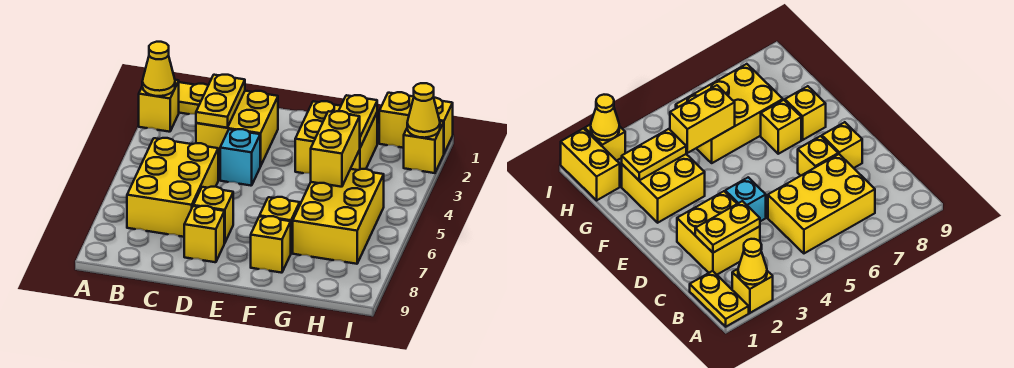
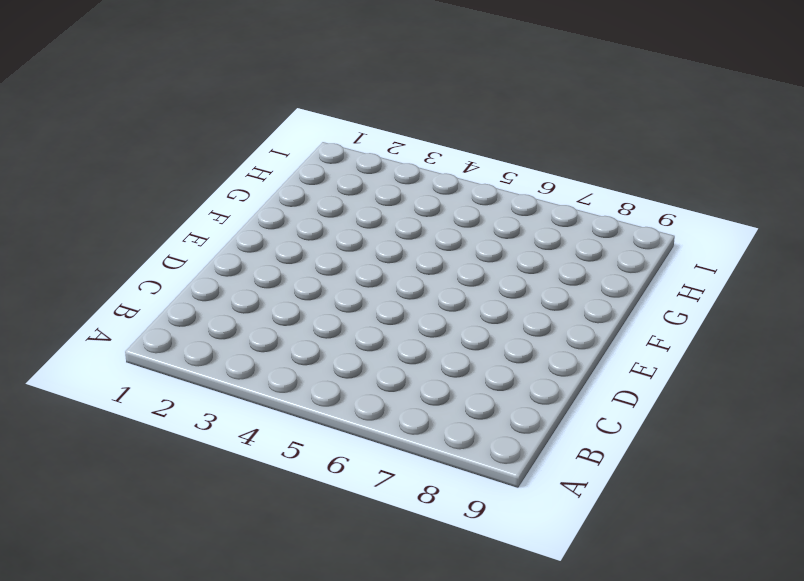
none -> yellow plate A1:B1 level 1
none -> yellow brick A2 level 1
none -> yellow brick B5:C7 level 1

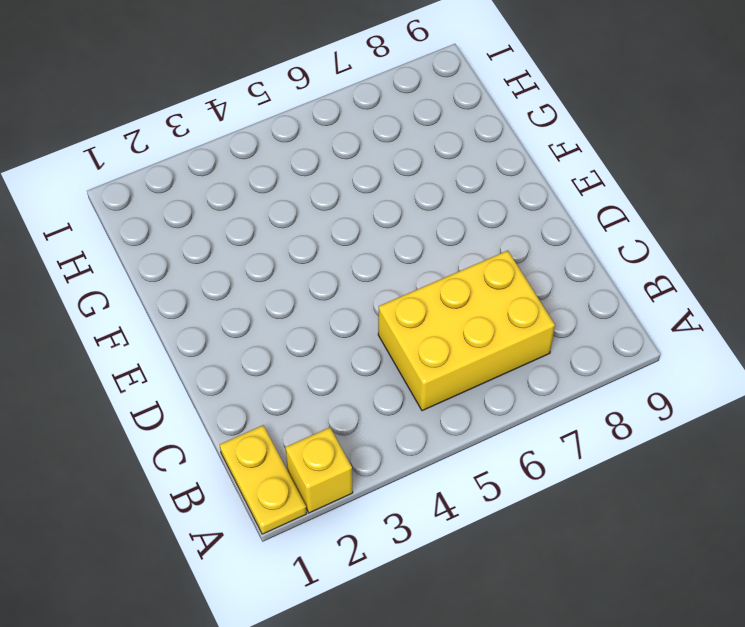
none -> yellow brick C2:D3 level 1
none -> cyan brick D4 level 1
none -> yellow brick D7 level 1

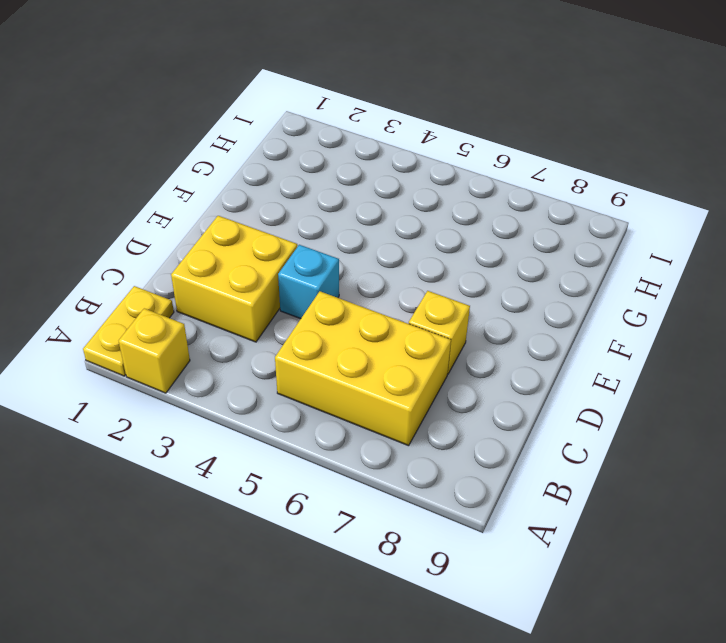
none -> yellow brick D8 level 1
none -> yellow brick F2:G3 level 1
none -> yellow brick F7 level 1

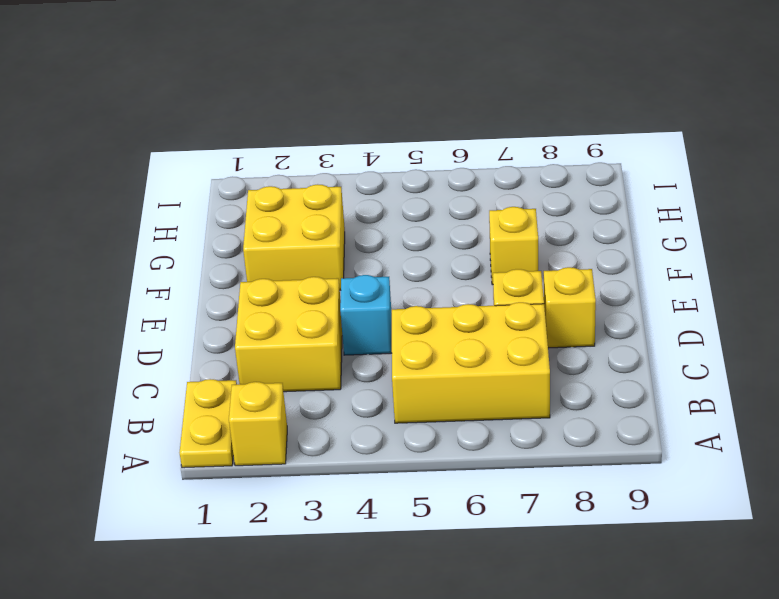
none -> yellow brick F8 level 1
none -> yellow brick G5:H7 level 1
none -> yellow brick H1:I1 level 1

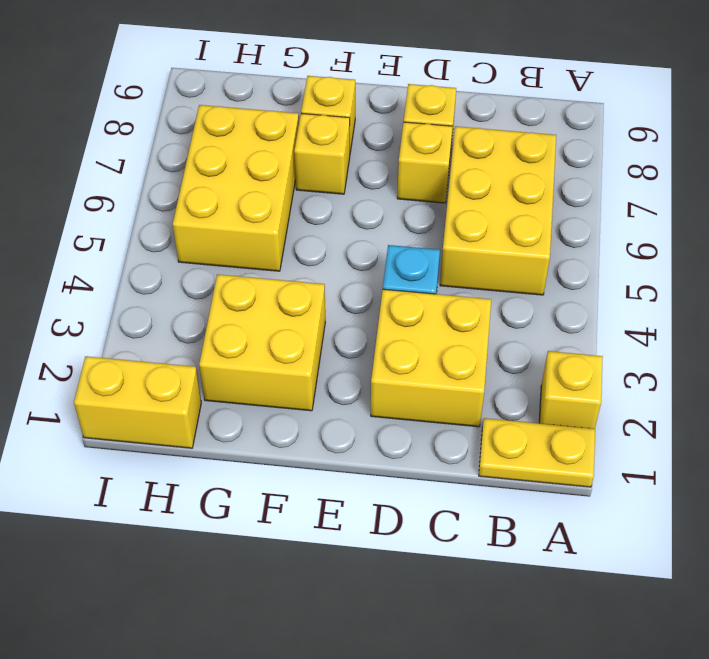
none -> yellow brick I2 level 1
none -> yellow cone A2 level 2
none -> yellow plate C2:C3 level 2

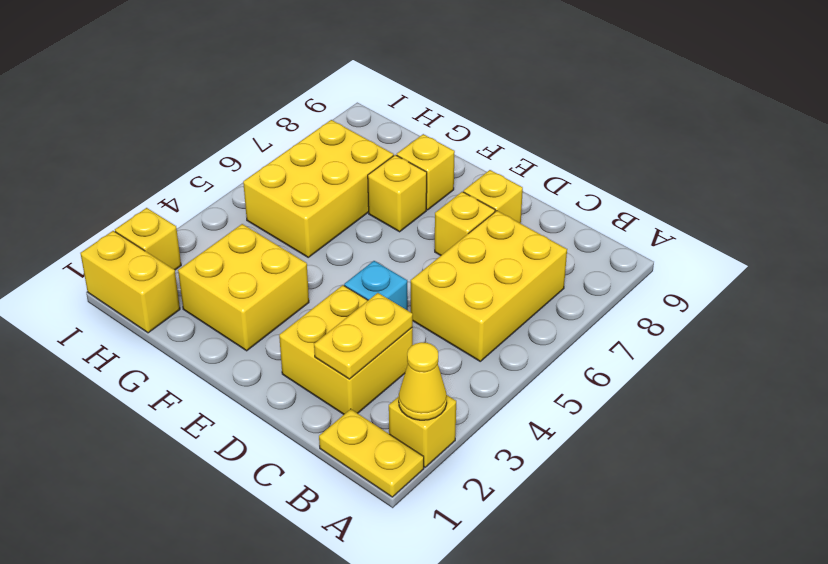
none -> yellow plate G2:G3 level 2
none -> yellow brick G4:G5 level 2
none -> yellow cone I2 level 2

